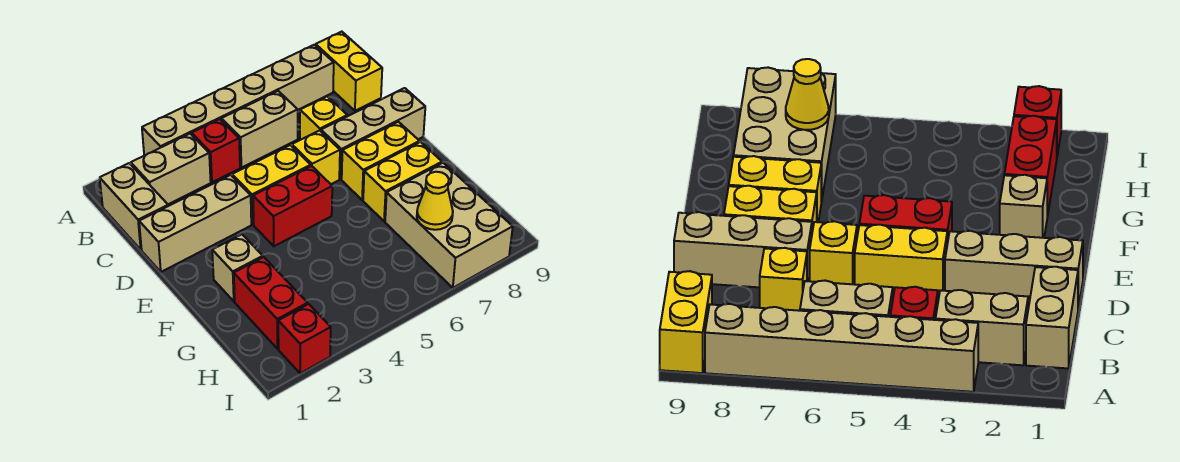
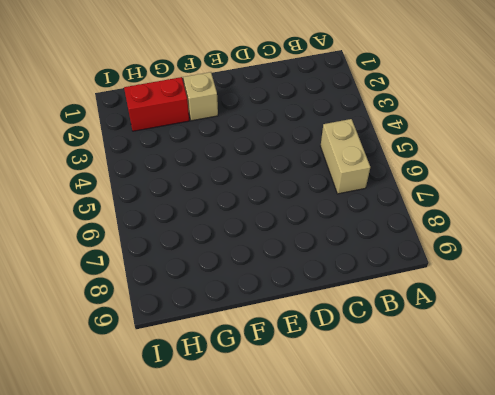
none -> tan brick A3:A8 level 1
none -> yellow brick A9:B9 level 1
none -> tan brick B1:C1 level 1

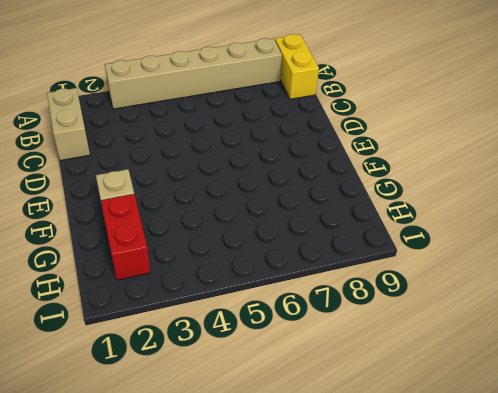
none -> tan brick B2:B3 level 1
none -> red brick B4 level 1
none -> tan brick B5:B6 level 1

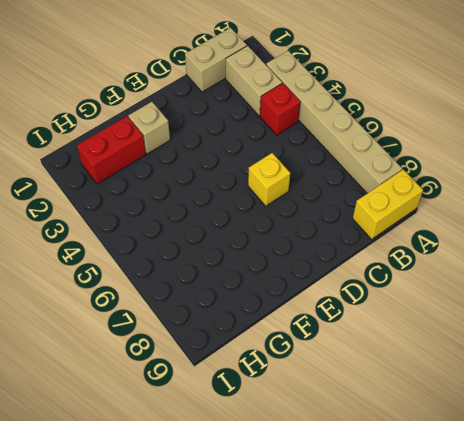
none -> tan brick B5:B6 level 1
none -> yellow brick C7 level 1
none -> tan brick D1:D3 level 1

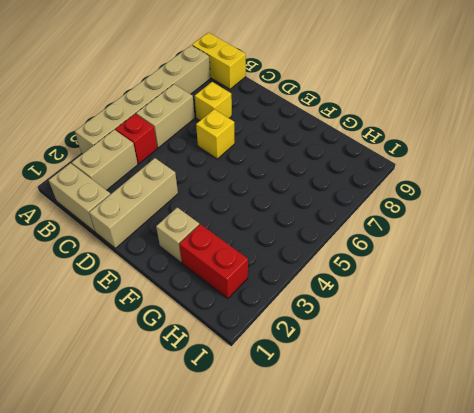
none -> yellow brick D4:D5 level 1
none -> tan brick D7:D9 level 1
none -> red brick E4:E5 level 1

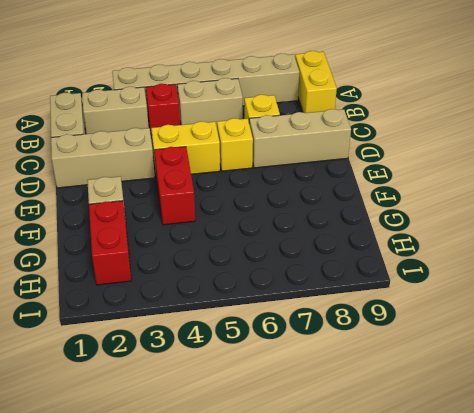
red brick E4:F4 level 1 -> red brick E4:E5 level 1
none -> yellow brick E7:E8 level 1
none -> yellow brick F7:F8 level 1
none -> tan brick G7:I8 level 1

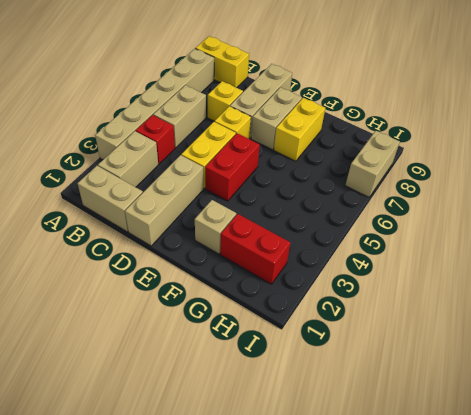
tan brick E7:E8 level 1 -> yellow brick E7:E8 level 1
tan brick I7:I8 level 1 -> tan brick G7:I8 level 1
none -> red brick I2 level 1
none -> yellow cone H7 level 2

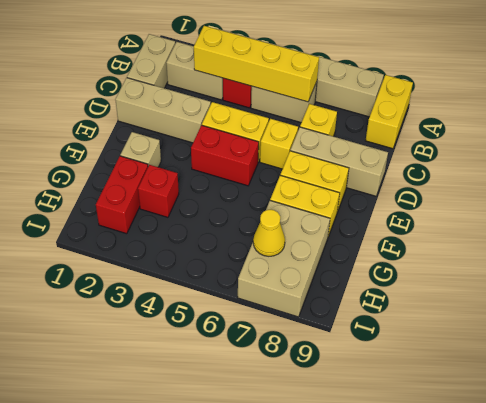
yellow brick B3:B6 level 2 -> none
red brick G3 level 1 -> red brick I2 level 1

